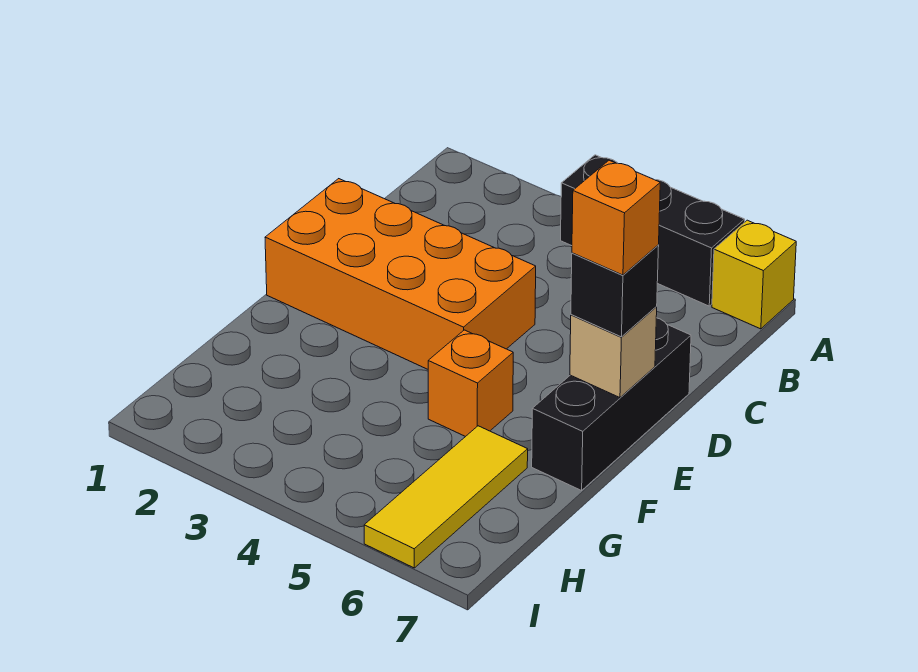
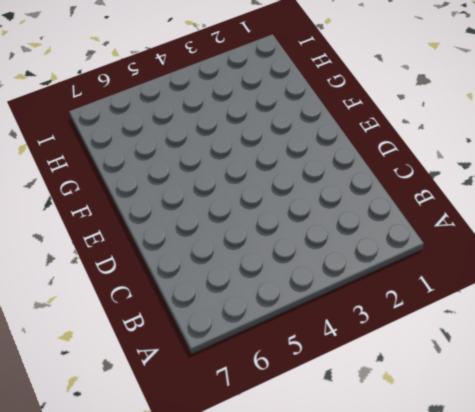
none -> black brick A4:A6 level 1
none -> yellow brick A7 level 1

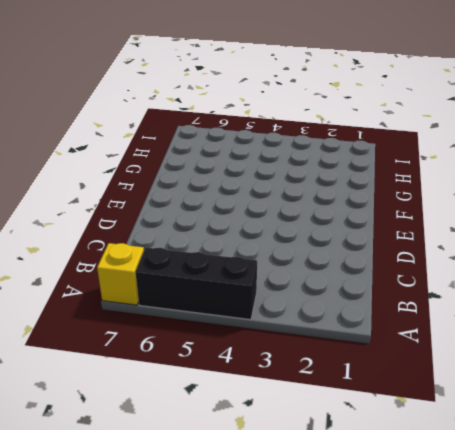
none -> orange brick D1:E4 level 1
none -> black brick D7:F7 level 1

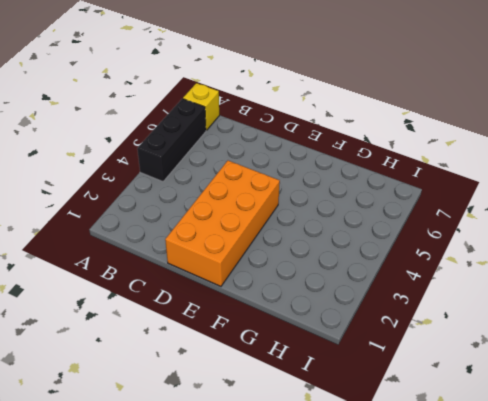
none -> black brick D7:F7 level 1
none -> orange brick F5 level 1

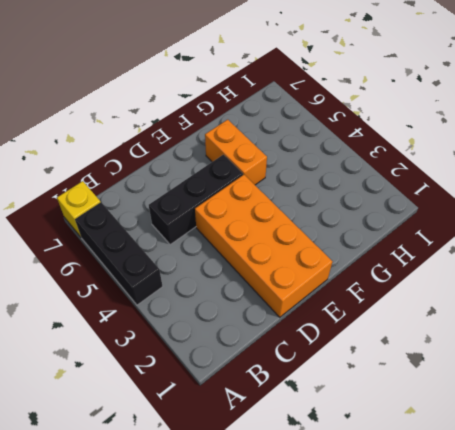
black brick C5:E5 level 1 -> black brick D7:F7 level 1
orange brick F5:F6 level 1 -> orange brick F5 level 1
none -> yellow tile G6:I6 level 1
none -> tan brick E7 level 2

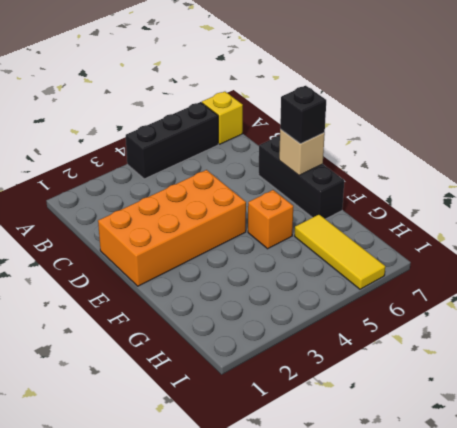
none -> orange brick E7 level 4

